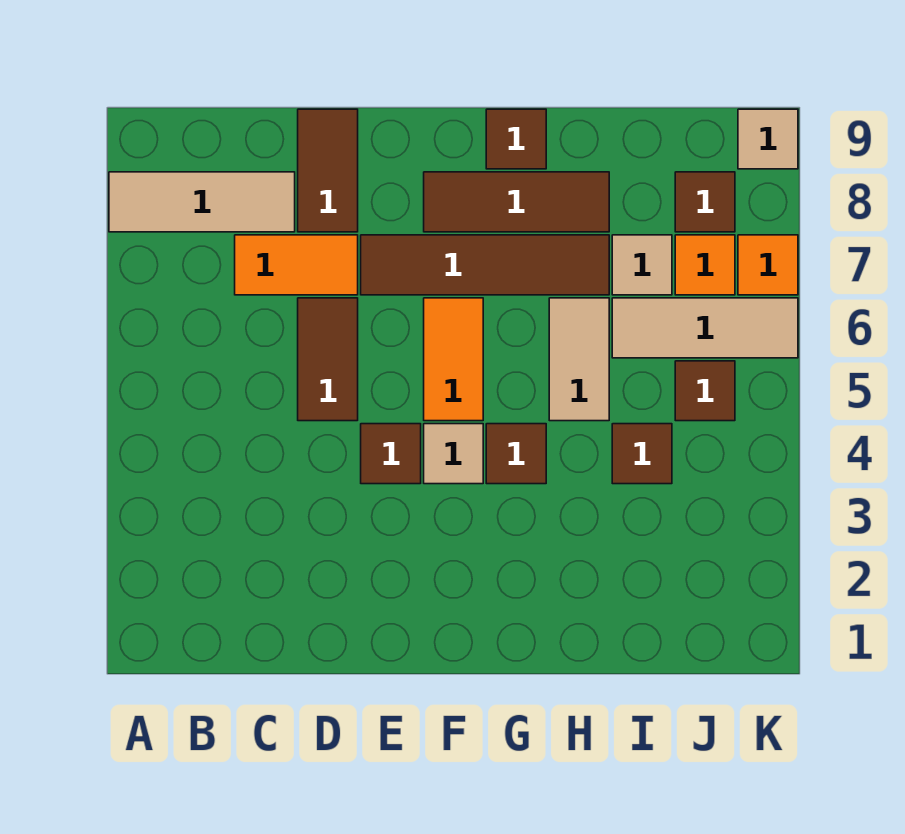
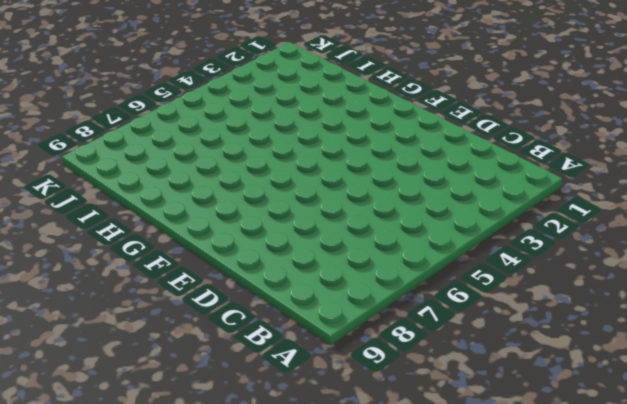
none -> tan tile A8:C8 level 1
none -> orange tile C7:D7 level 1
none -> brown tile D5:D6 level 1

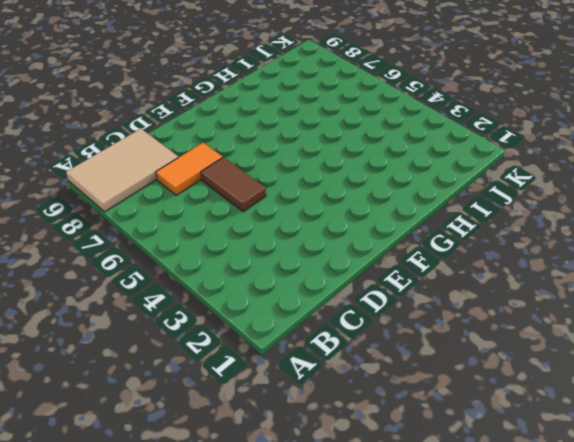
tan tile A8:C9 level 1 -> tan tile A8:C8 level 1
none -> brown tile D8:D9 level 1
none -> brown tile E4 level 1
none -> brown tile E7:H7 level 1

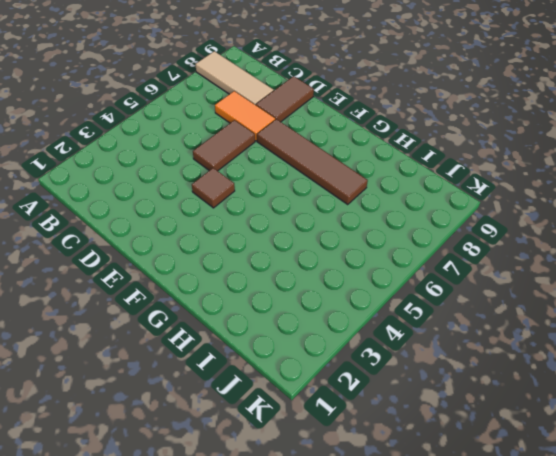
none -> tan tile F4 level 1
none -> orange tile F5:F6 level 1
none -> brown tile F8:H8 level 1

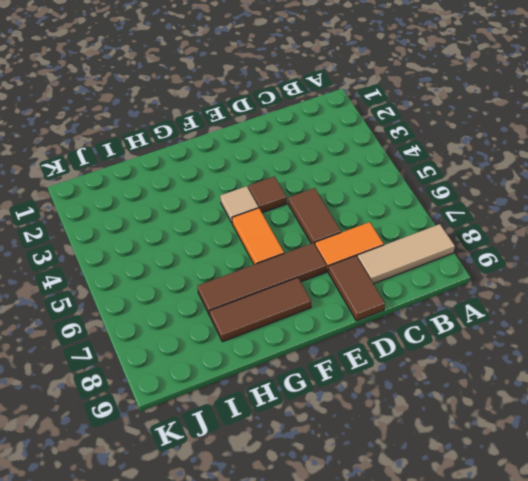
none -> brown tile G4 level 1
none -> brown tile G9 level 1
none -> tan tile H5:H6 level 1

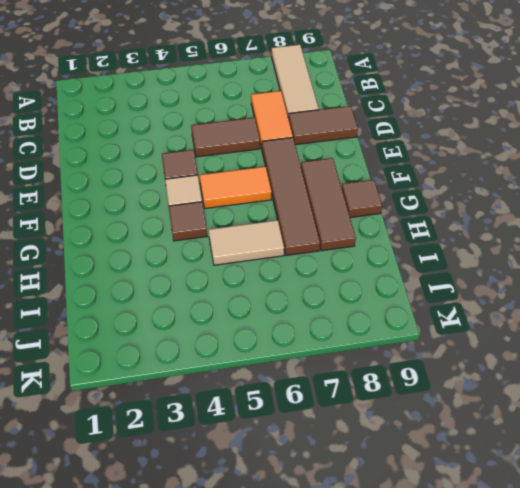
none -> brown tile I4 level 1
none -> tan tile I6:K6 level 1
none -> tan tile I7 level 1

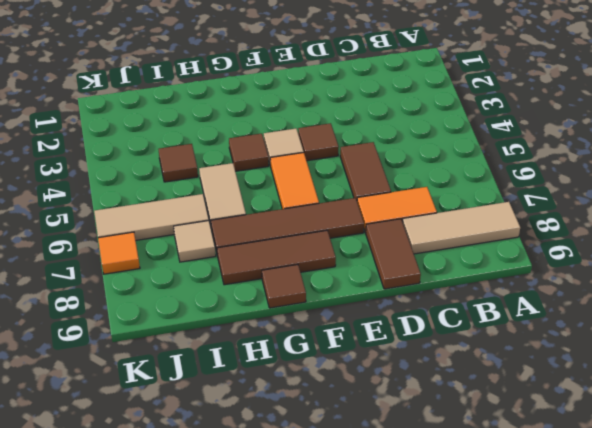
none -> brown tile J5 level 1
none -> orange tile J7 level 1
none -> brown tile J8 level 1

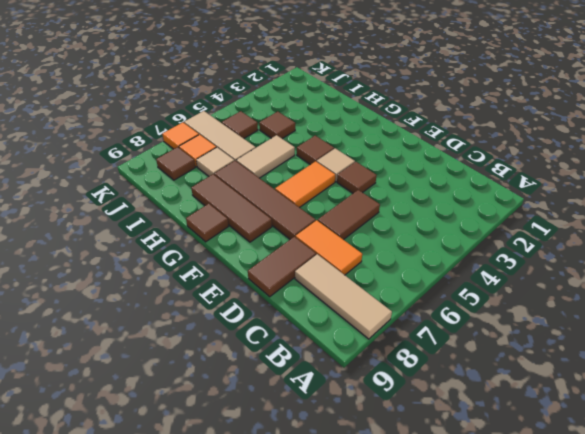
none -> tan tile K9 level 1

